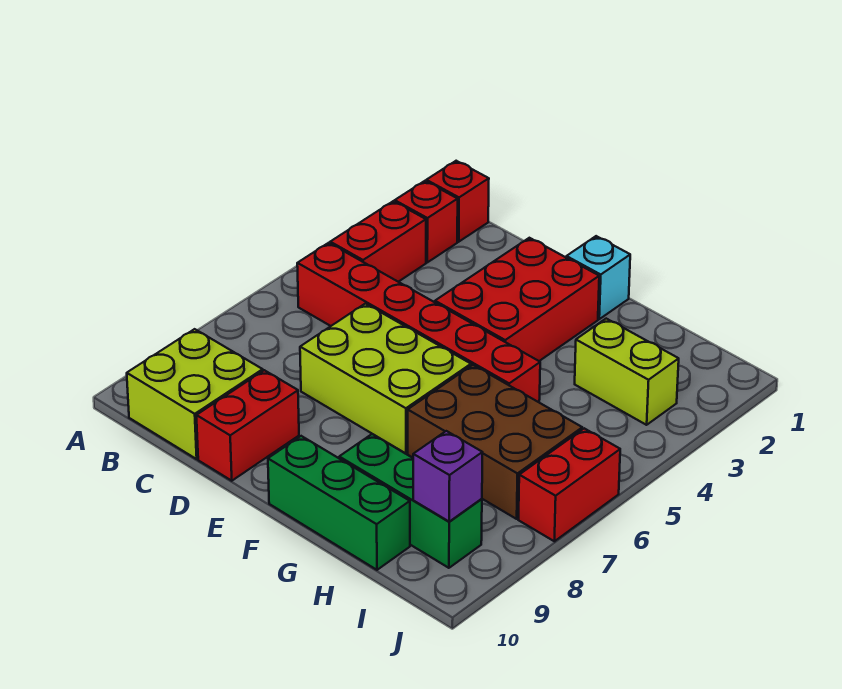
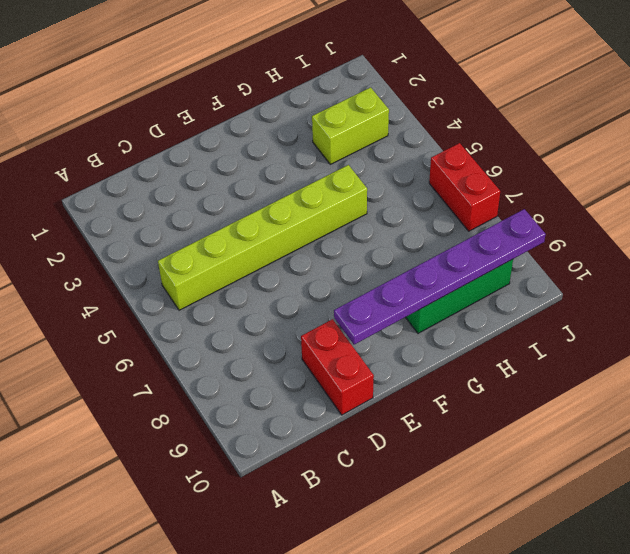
lime brick B5:G5 level 1 -> red brick B5:G5 level 1
purple plate E9:J9 level 2 -> purple brick I9 level 2
none -> red brick B1 level 1
none -> red brick B2 level 1
none -> red brick B3:B4 level 1

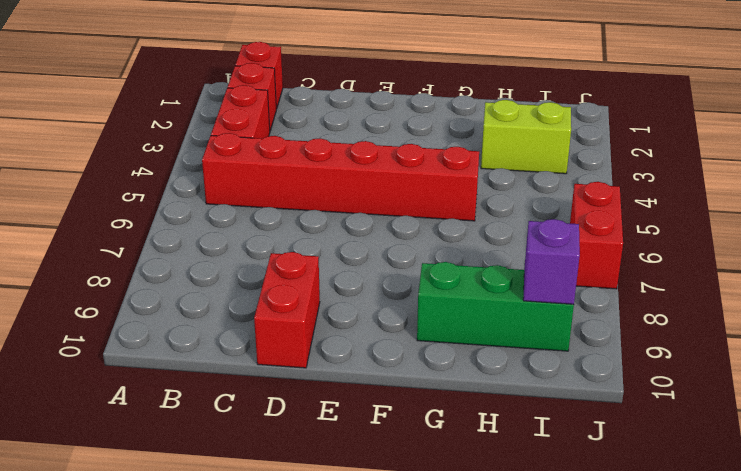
none -> lime brick B9:C10 level 1
none -> lime brick D6:F7 level 1
none -> red brick E2:F4 level 1

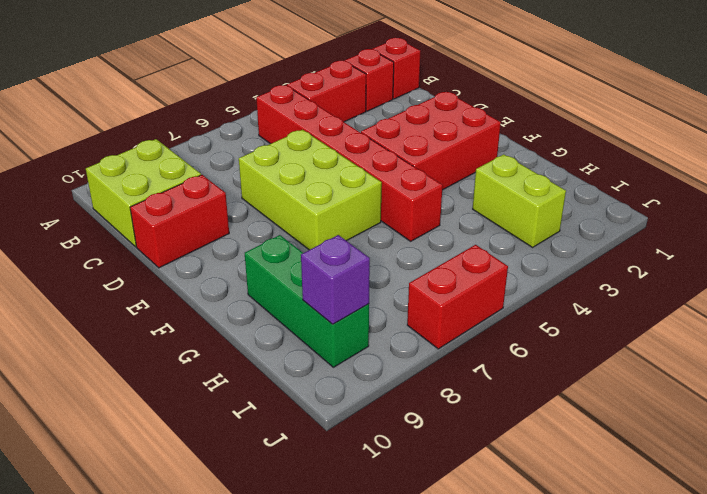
none -> cyan brick F1 level 1
none -> green brick F10:H10 level 1
none -> brown brick G6:I7 level 1

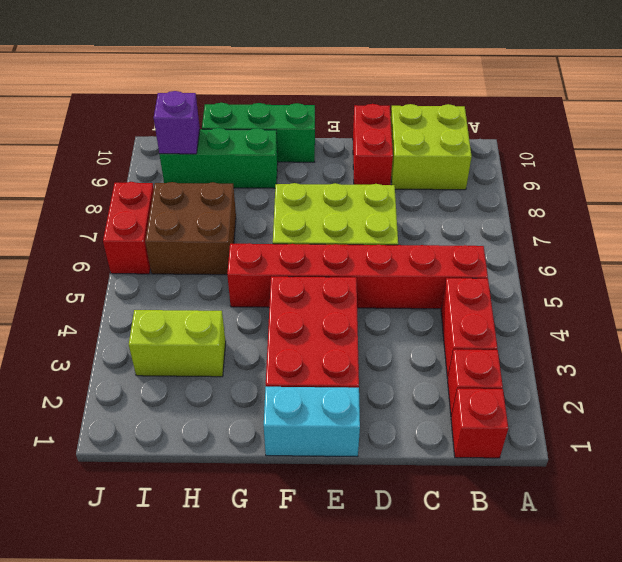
cyan brick E1:F1 level 1 -> cyan brick F1 level 1
brown brick H6:I7 level 1 -> brown brick G6:I7 level 1

